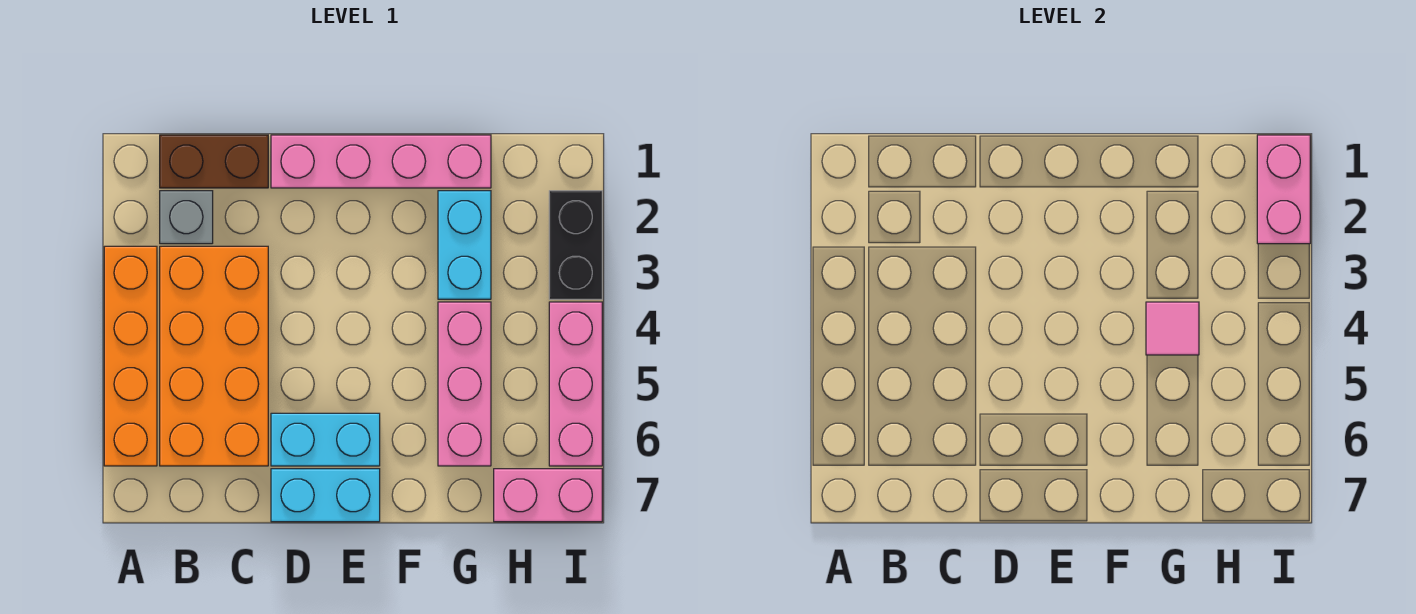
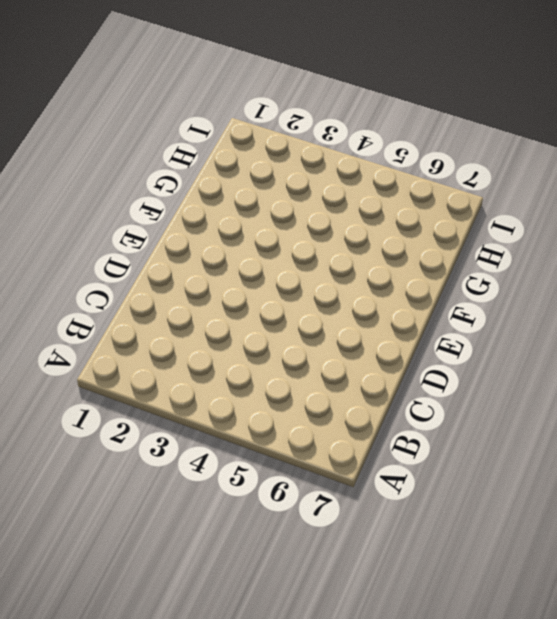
none -> orange brick A3:A6 level 1
none -> brown brick B1:C1 level 1
none -> grey brick B2 level 1

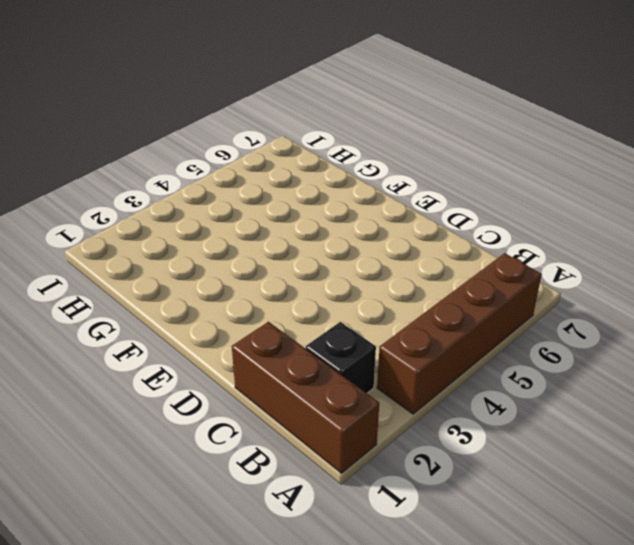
brown brick A1:C1 level 1 -> brown brick B1:C1 level 1
brown brick A3:A6 level 1 -> orange brick A3:A6 level 1
black brick B2 level 1 -> grey brick B2 level 1
none -> orange brick B3:C6 level 1
none -> pink brick D1:G1 level 1
none -> cyan brick D6:E6 level 1

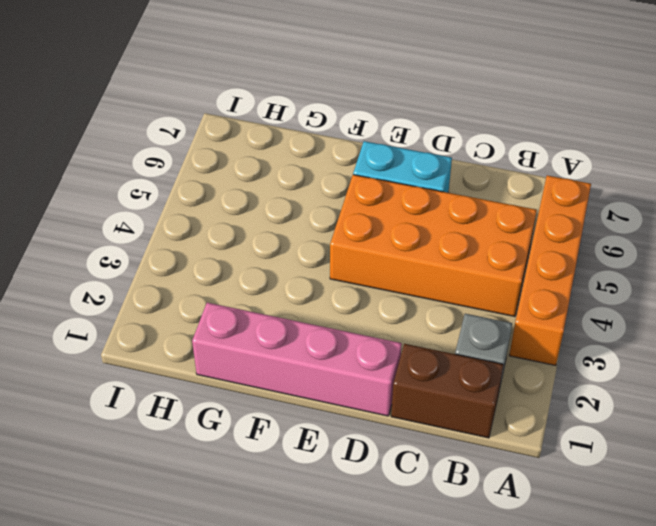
orange brick B4:E5 level 1 -> orange brick B3:C6 level 1
none -> cyan brick D7:E7 level 1
none -> cyan brick G2:G3 level 1
none -> pink brick G4:G6 level 1

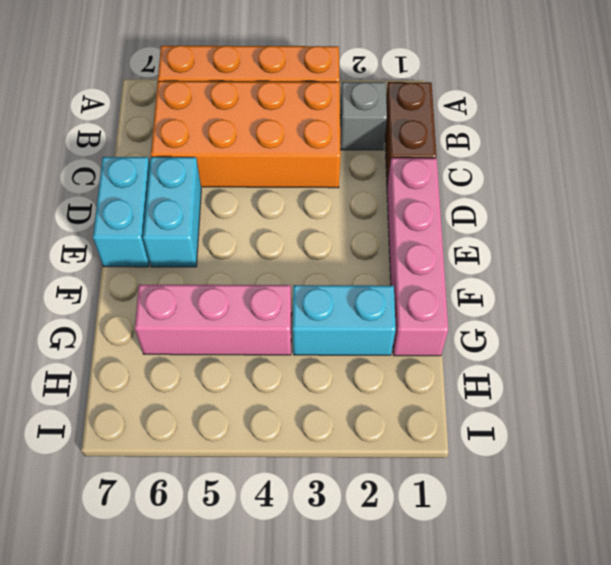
none -> pink brick H7:I7 level 1
none -> black brick I2:I3 level 1
none -> pink brick I4:I6 level 1

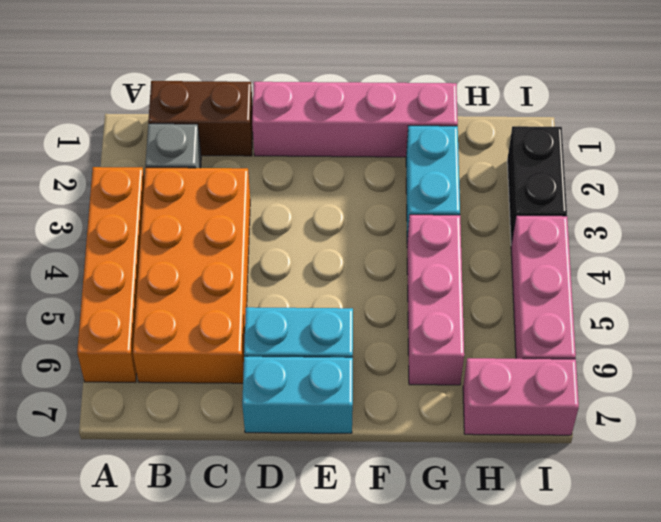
none -> pink tile G4 level 2
none -> pink brick I1:I2 level 2

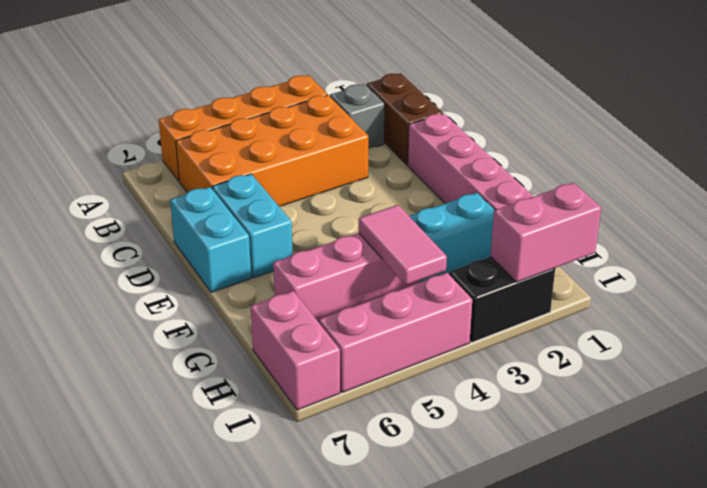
pink tile G4:H4 level 2 -> pink tile G4 level 2

